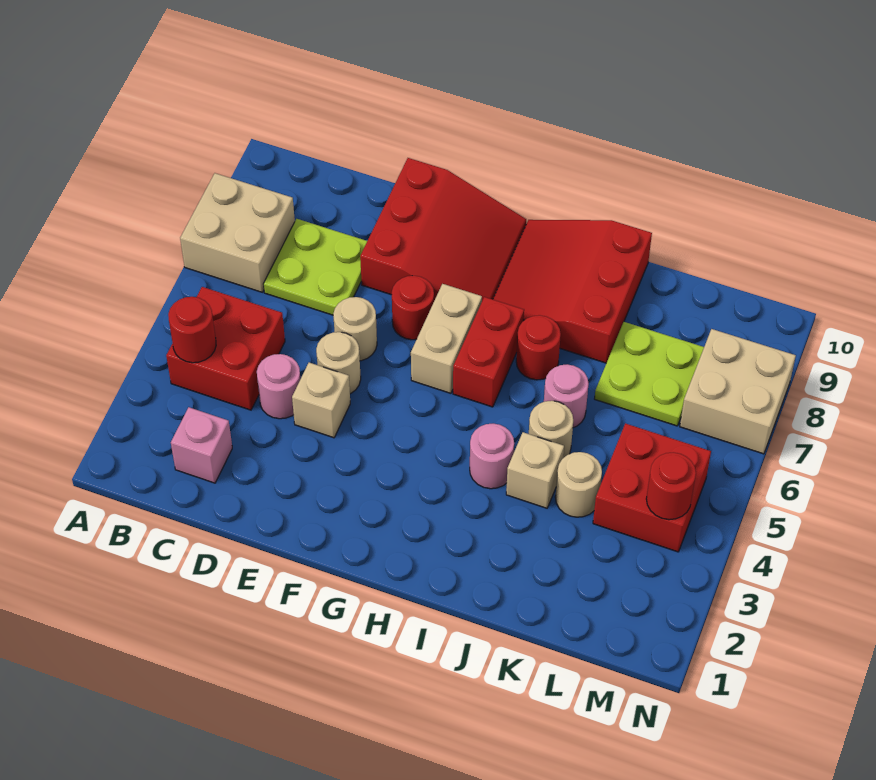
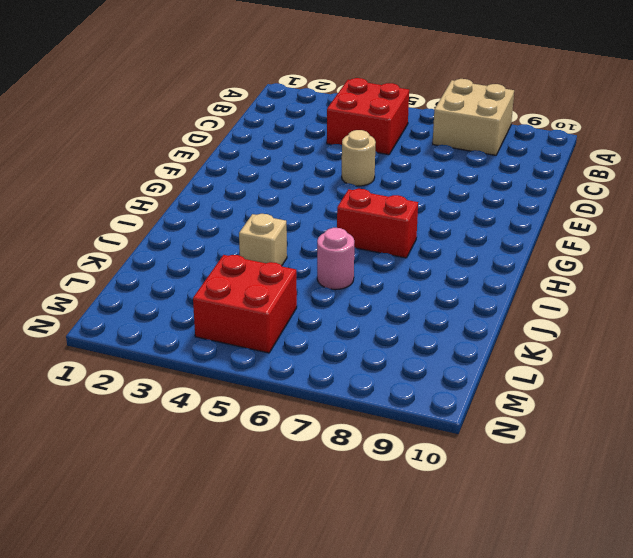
none -> pink brick C2 level 1
none -> lime plate C7:D8 level 1
none -> pink round brick D4 level 1

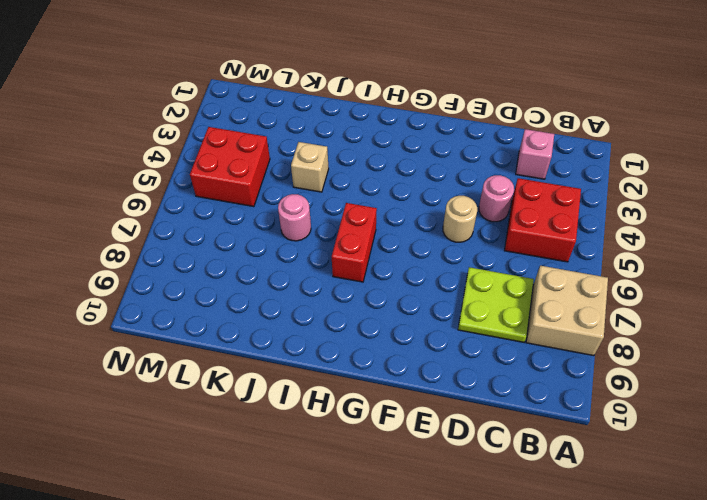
none -> tan brick E4 level 1
none -> tan round brick E6 level 1
none -> red slope E8:G10 level 1 top E

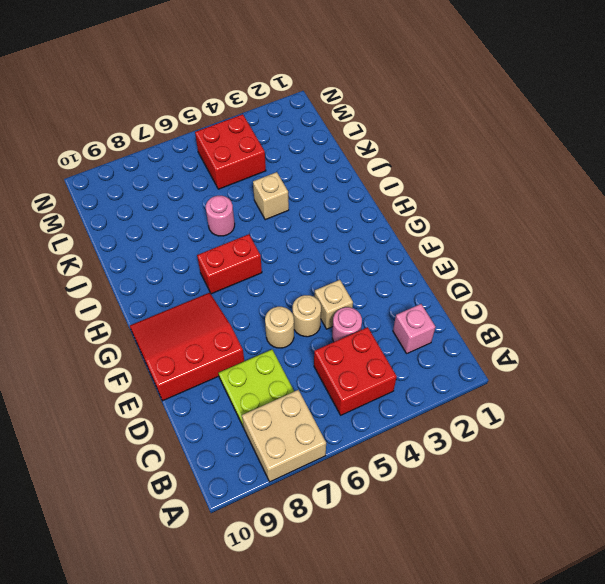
none -> red round brick F7 level 1
none -> tan brick G6:G7 level 1
none -> red slope H8:J10 level 1 top J

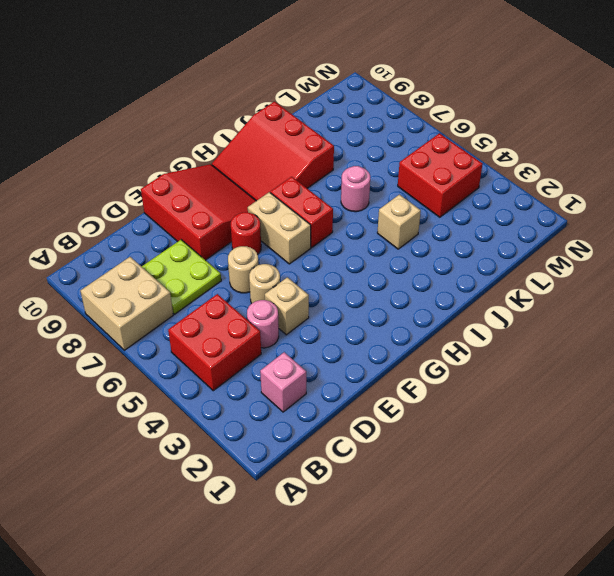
none -> pink round brick I4 level 1
none -> red round brick I7 level 1
none -> tan round brick J5 level 1

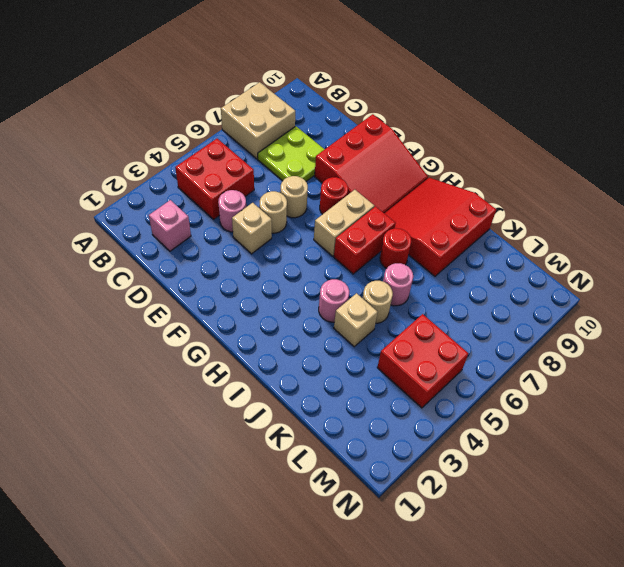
none -> tan round brick K4 level 1
none -> lime plate K7:L8 level 1
none -> tan brick M7:N8 level 1

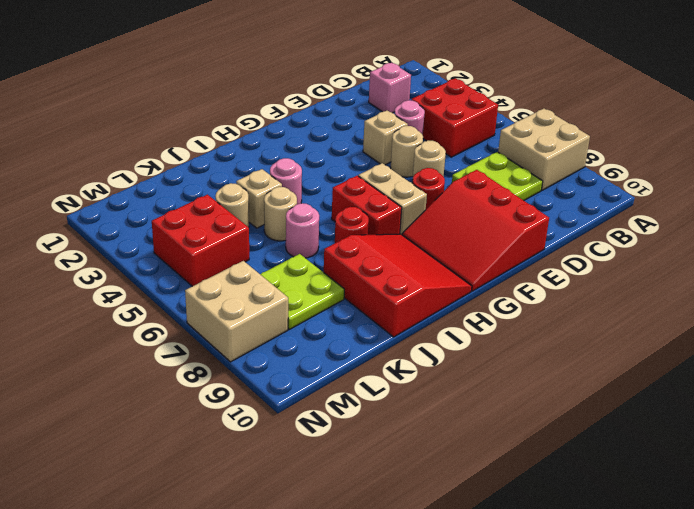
none -> red round brick B4 level 2
none -> red round brick M4 level 2

